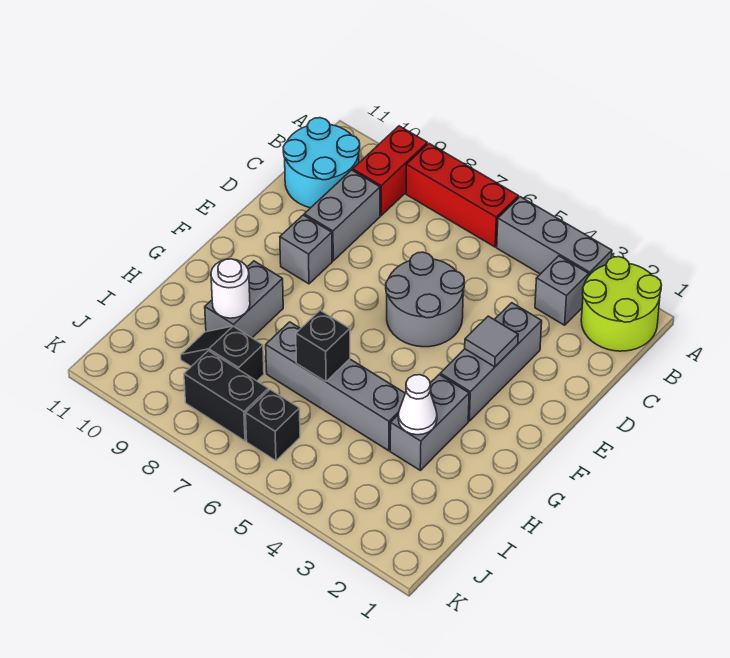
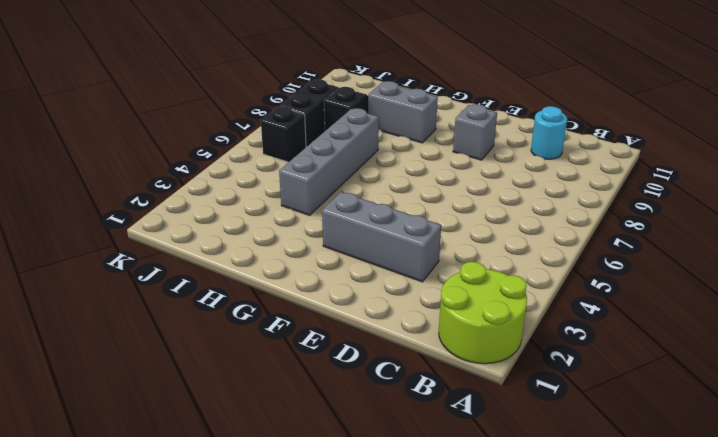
cyan round brick C10 level 1 -> cyan round brick B10:C11 level 1
none -> grey brick A3:A5 level 1
none -> red brick A6:A8 level 1
none -> red brick A9:B9 level 1

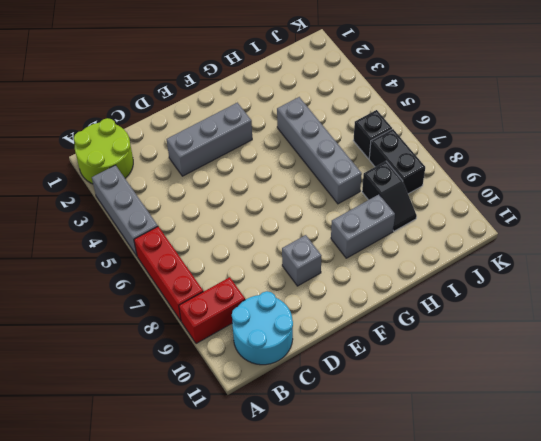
none -> grey brick B3 level 1
none -> grey brick C9:D9 level 1
none -> grey round brick D5:E6 level 1

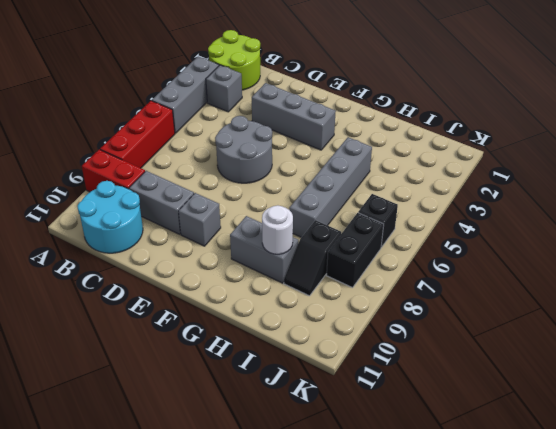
none -> grey brick G3:H3 level 1
none -> grey tile E3 level 2
none -> white cone H3 level 2

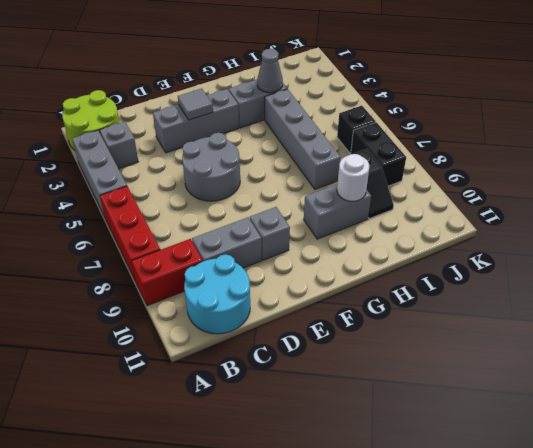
grey cone H3 level 2 -> white cone H3 level 2
none -> black brick H6 level 2

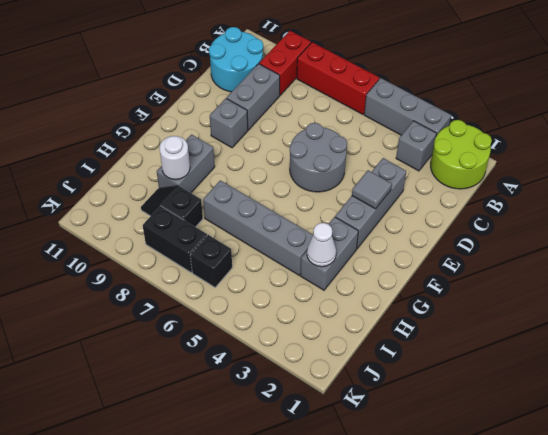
none -> black brick H6 level 2

